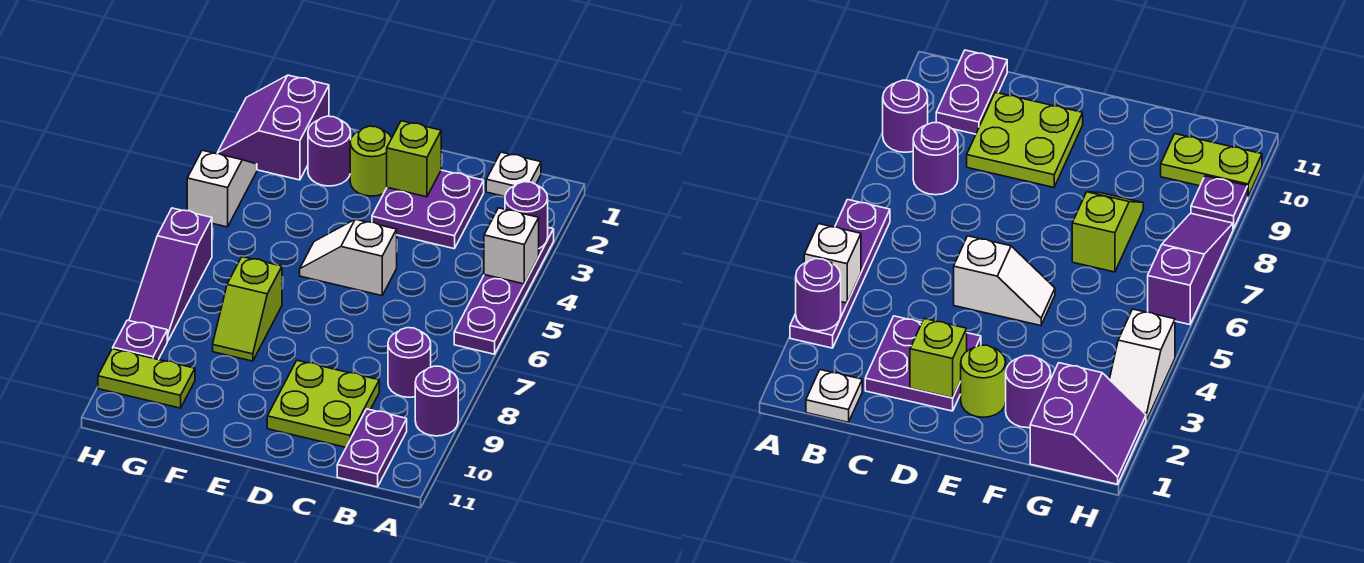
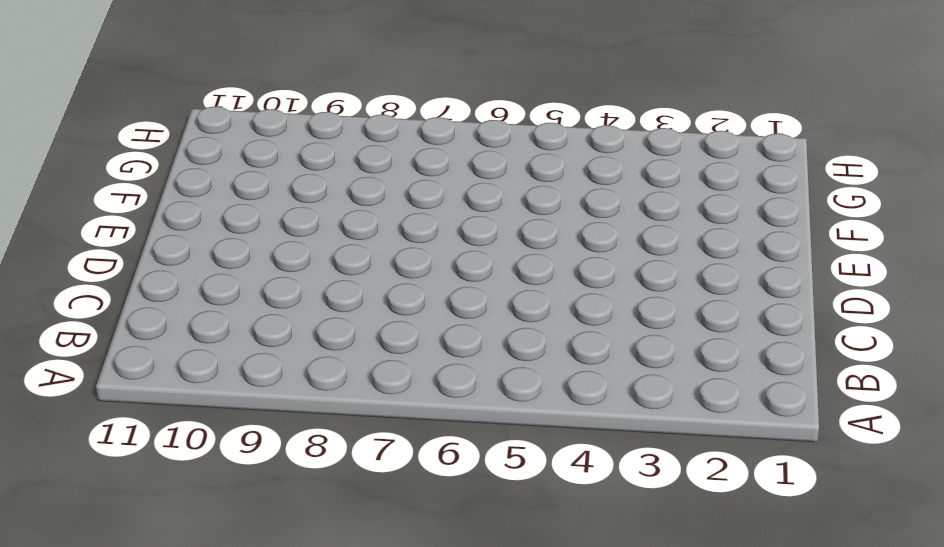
none -> purple plate A3:A6 level 1
none -> purple round brick A9 level 1
none -> white plate B1 level 1

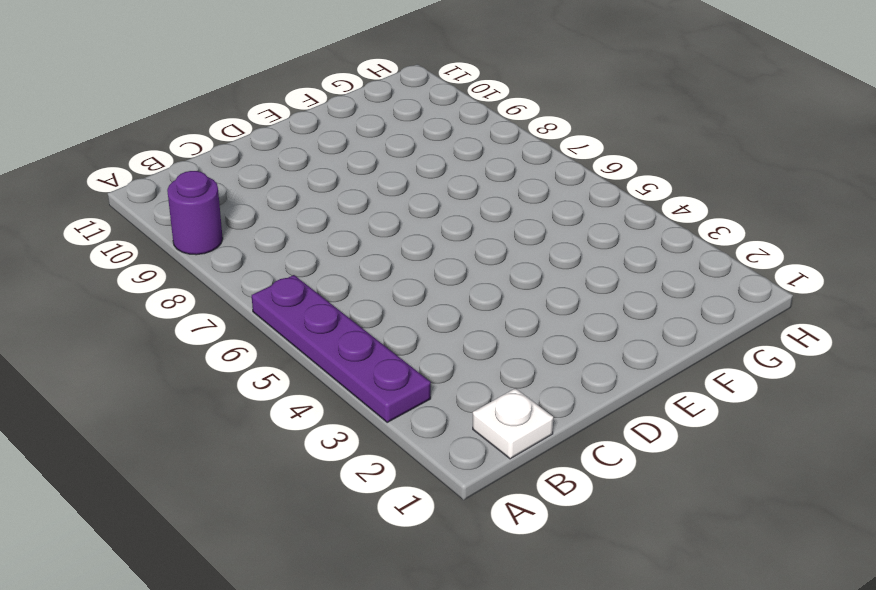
none -> purple round brick B8 level 1
none -> purple plate B10:B11 level 1
none -> purple plate C2:D3 level 1

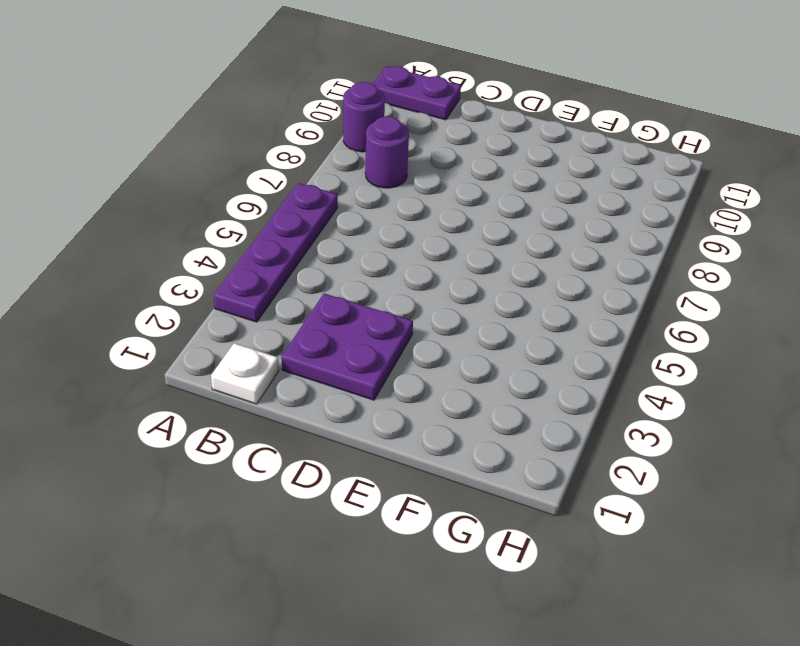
purple plate A11:B11 level 1 -> purple plate B10:B11 level 1
none -> lime plate C9:D10 level 1
none -> white slope D5:E5 level 1 top D
none -> lime round brick E2 level 1

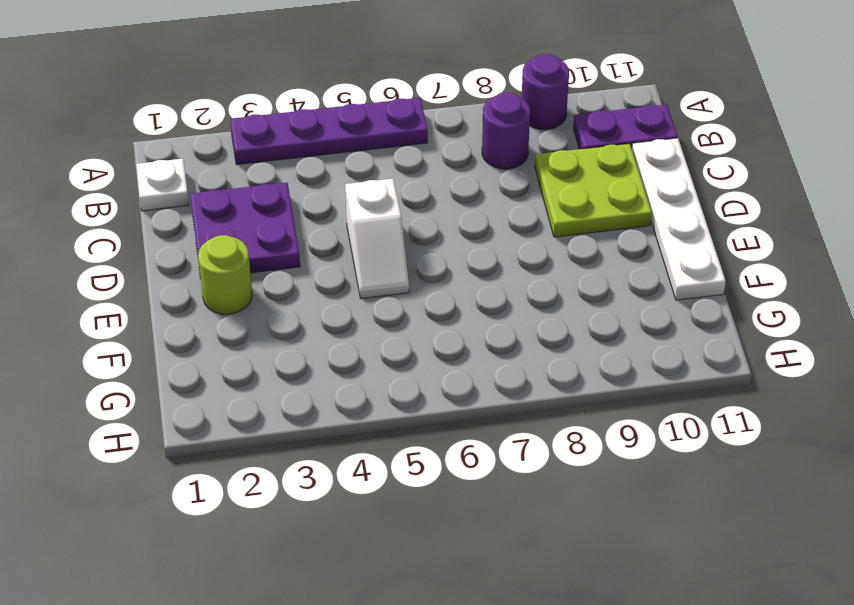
white plate C11:F11 level 1 -> none
none -> purple round brick F2 level 1
none -> lime slope F7:F8 level 1 top 7
none -> purple slope G1:H2 level 1 top G

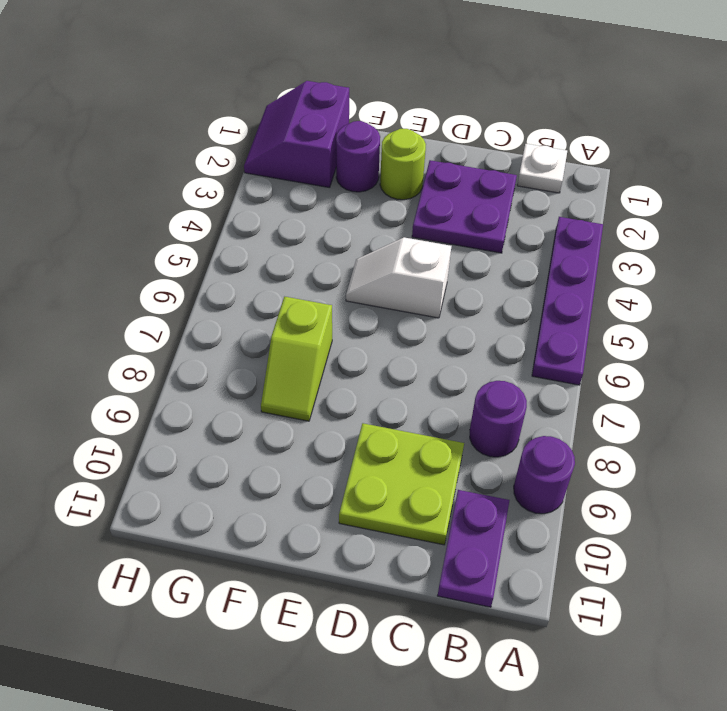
none -> lime plate G10:H10 level 1
none -> white slope H3:H4 level 1 top 4
none -> purple slope H6:H8 level 1 top 6

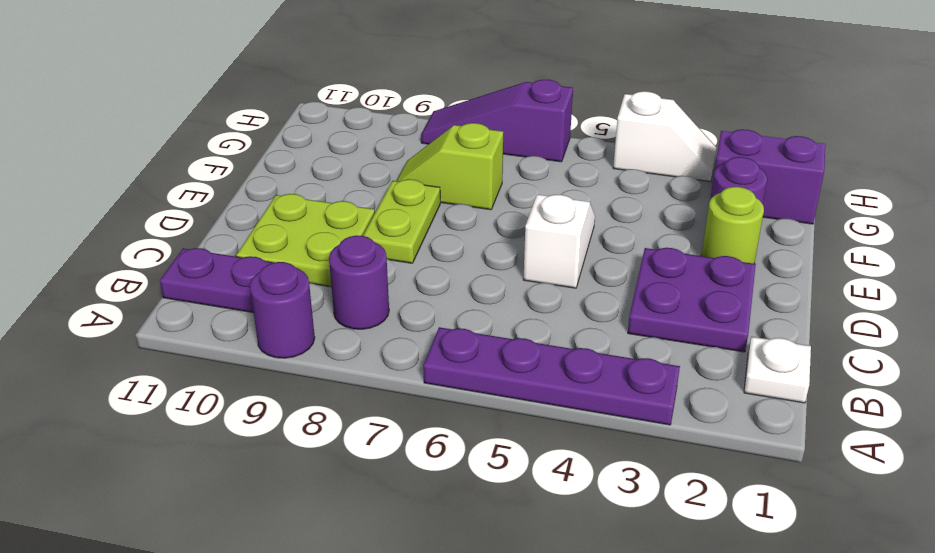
lime plate D8:E8 level 1 -> lime plate G10:H10 level 1
none -> purple plate H9 level 1
none -> purple round brick A3 level 2
none -> white brick A4 level 2

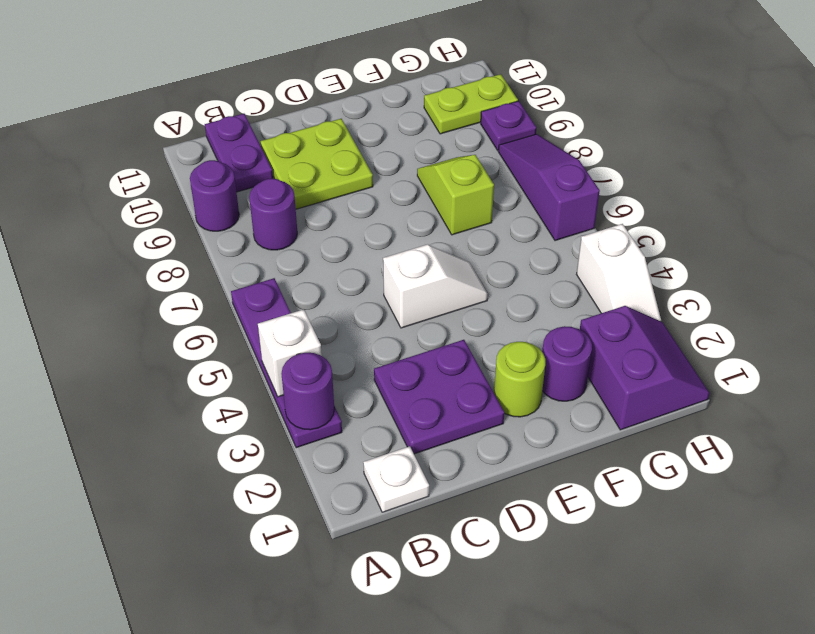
none -> lime brick D2 level 2

